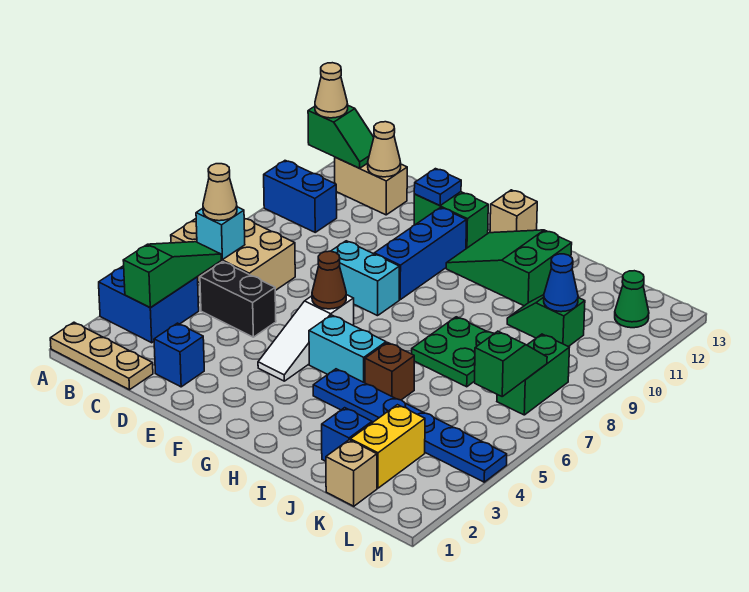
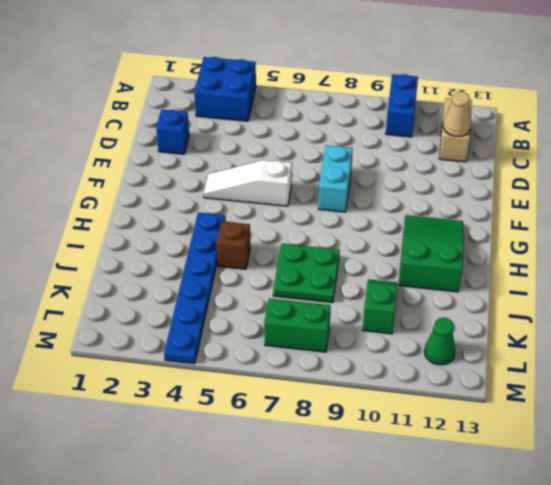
none -> tan plate A1:C1 level 1
none -> tan brick A6:C7 level 1
none -> black brick C5:D5 level 1
none -> green brick E12:F12 level 1

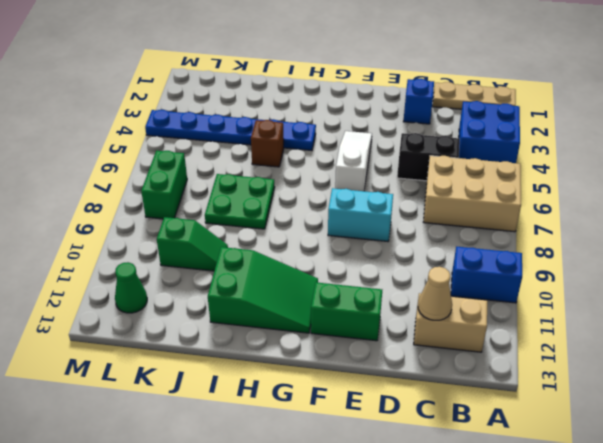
none -> blue brick F9:F11 level 1
none -> cyan brick G5:H5 level 1
none -> tan brick G13 level 1
none -> blue brick J2 level 1

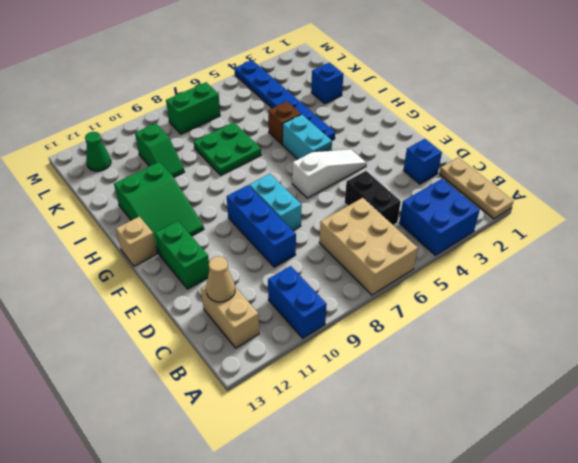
blue brick D9:F9 level 1 -> blue brick F9:F11 level 1
none -> tan brick K1 level 1
none -> yellow brick K2:K3 level 1
none -> green slope A12:B12 level 2 top A
none -> green slope B3:B5 level 2 top 3

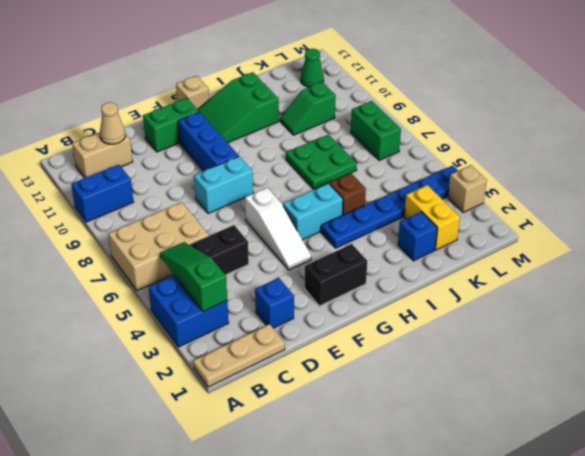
black brick F2:G2 level 1 -> none
tan brick M3 level 1 -> tan brick K1 level 1
none -> green slope A12:B12 level 2 top A
none -> cyan brick B6 level 2
none -> blue plate E12 level 2
none -> brown cone F6 level 2

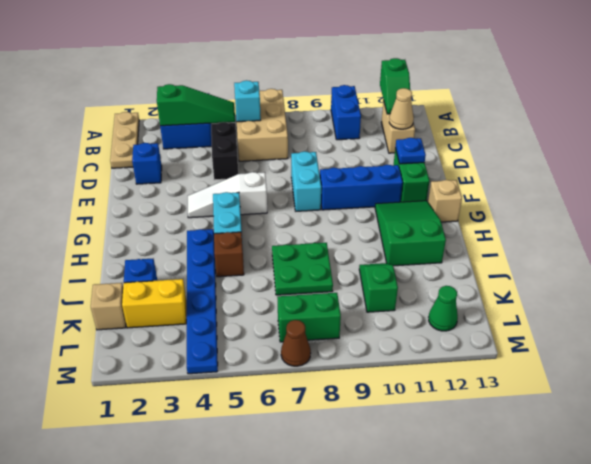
brown cone M7 level 1 -> brown cone F6 level 2
none -> blue cone K10 level 2
none -> green slope L6:L7 level 2 top 6
none -> tan cone A12 level 3
none -> tan cone B6 level 3

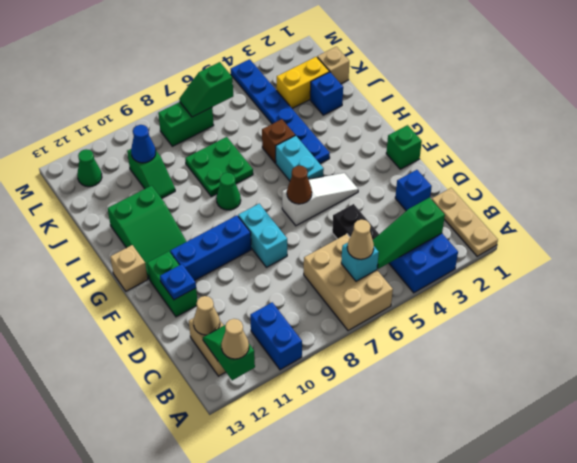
green brick F1 level 1 -> none
green cone H8 level 1 -> none

